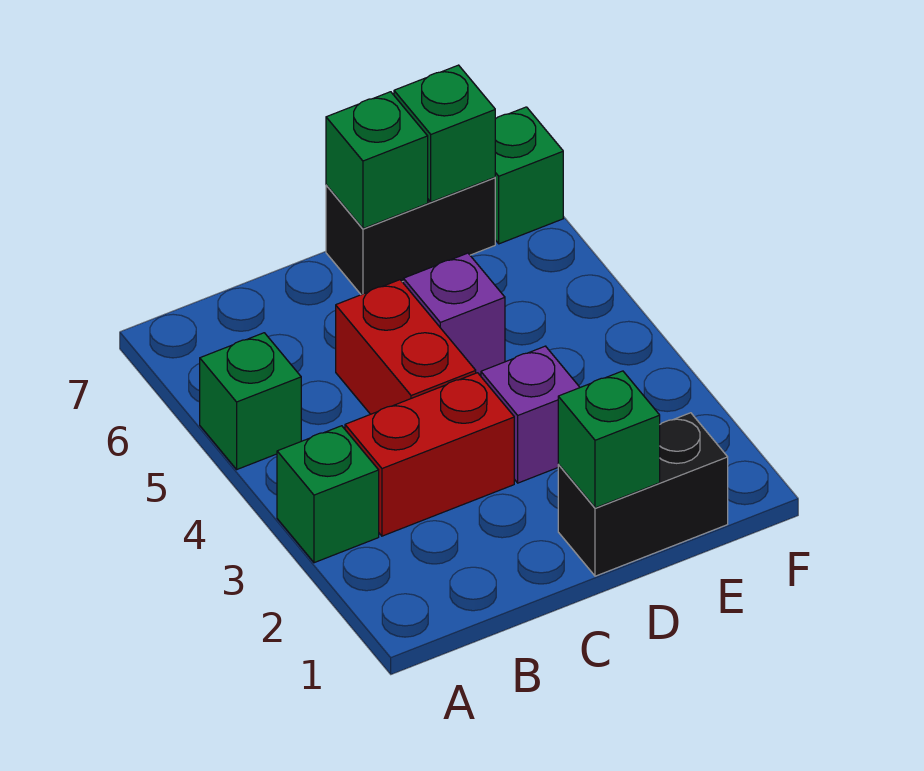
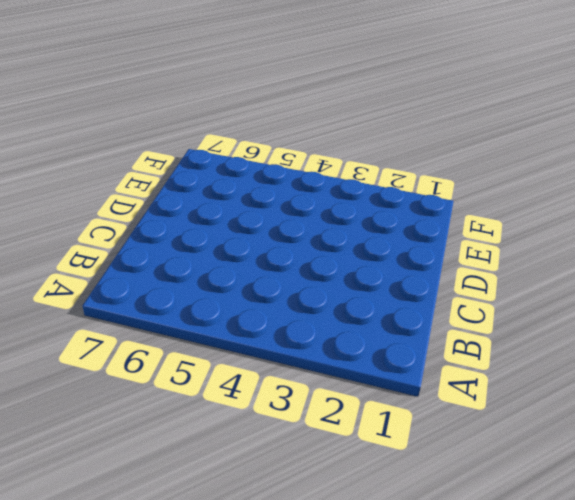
none -> green brick A3 level 1
none -> green brick A5 level 1
none -> red brick B3:C3 level 1

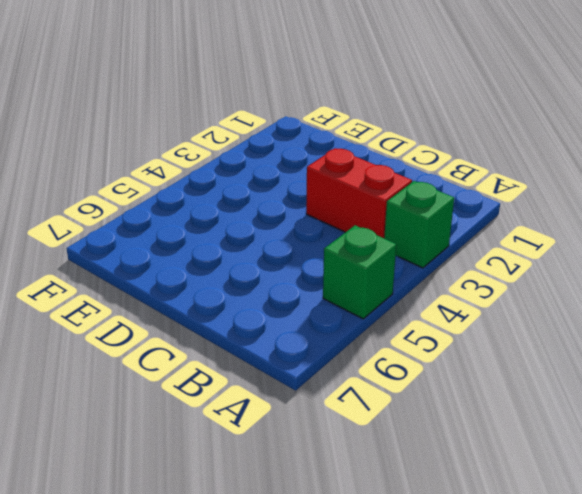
none -> red brick C4:C5 level 1
none -> black brick D1:E1 level 1
none -> purple brick D3 level 1

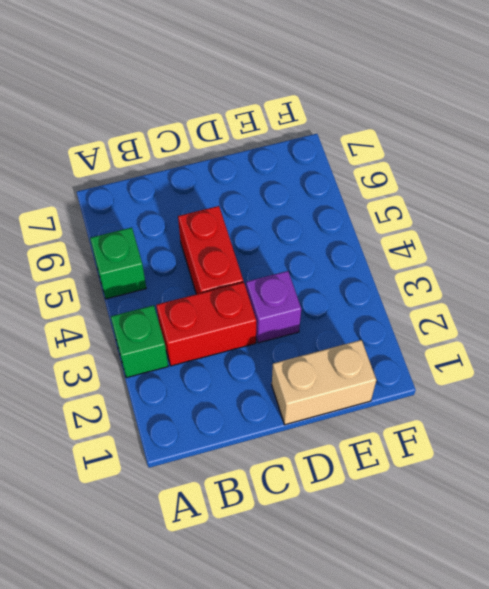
tan brick D1:E1 level 1 -> black brick D1:E1 level 1
none -> purple brick D5 level 1
none -> black brick D7:E7 level 1
none -> green brick F7 level 1

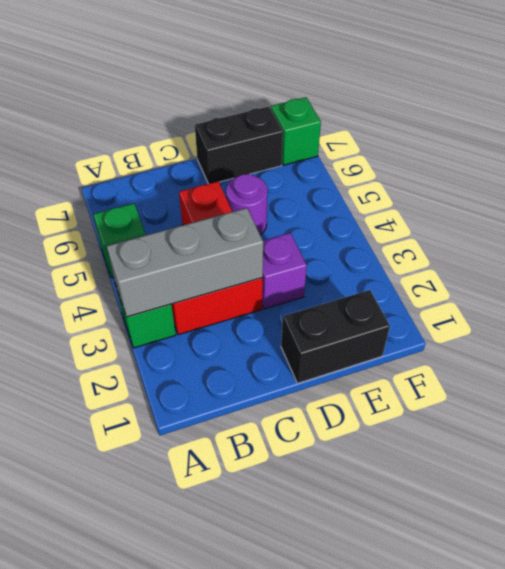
grey brick A3:C3 level 2 -> none
purple round brick D5 level 1 -> purple brick D5 level 1
none -> green brick D1 level 2
none -> green brick D7 level 2
none -> green brick E7 level 2

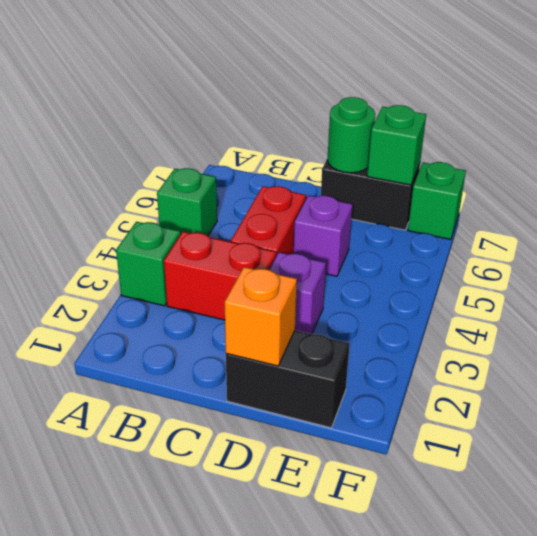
orange brick D1 level 2 -> green brick D1 level 2
green round brick D7 level 2 -> green brick D7 level 2

